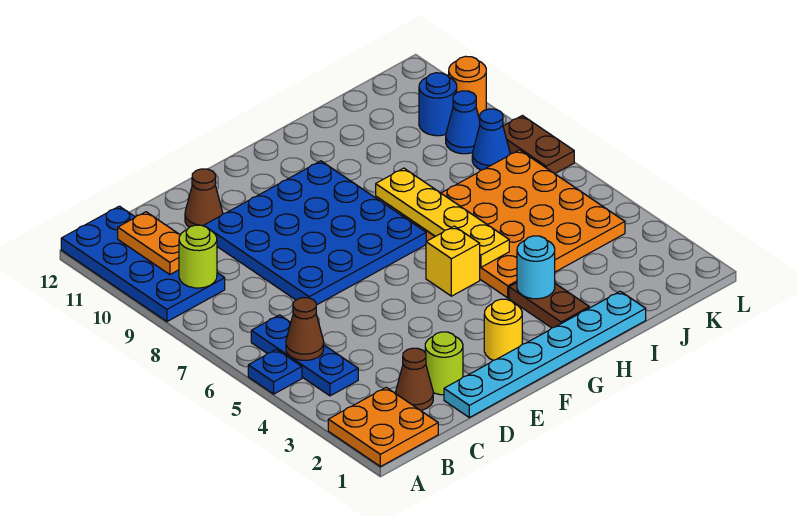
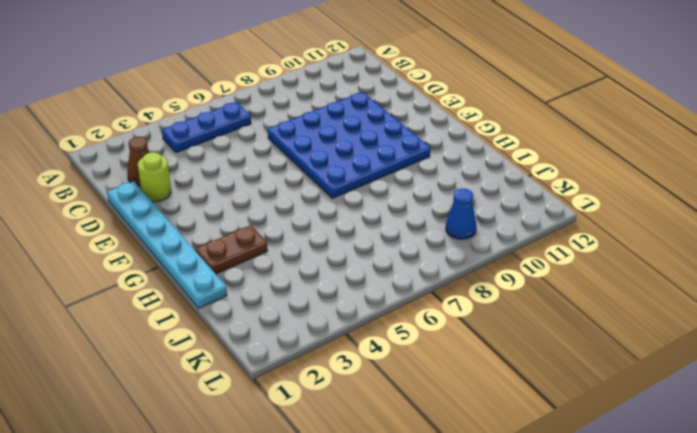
none -> orange plate A1:B2 level 1
none -> blue plate A5 level 1
none -> blue plate A9:B12 level 1

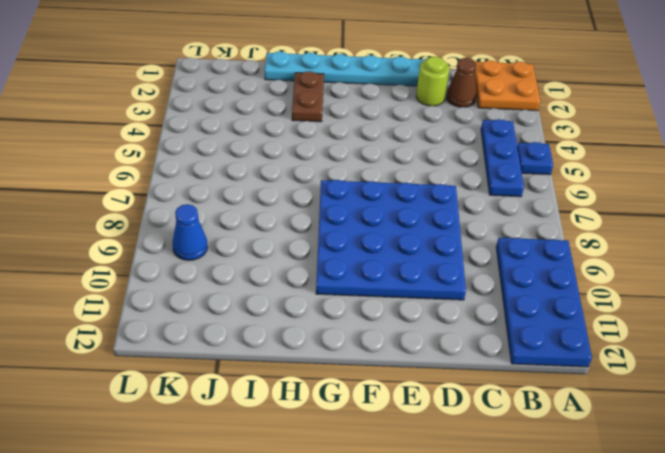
none -> brown cone D11 level 1
none -> yellow round brick F2 level 1
none -> yellow brick G5 level 1

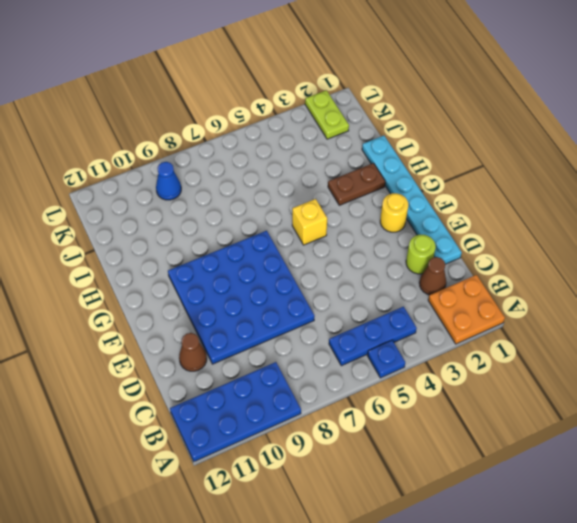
lime plate K2:L2 level 1 -> none
none -> orange plate H4:K7 level 1
none -> blue cone K8 level 1
none -> blue round brick K10 level 1

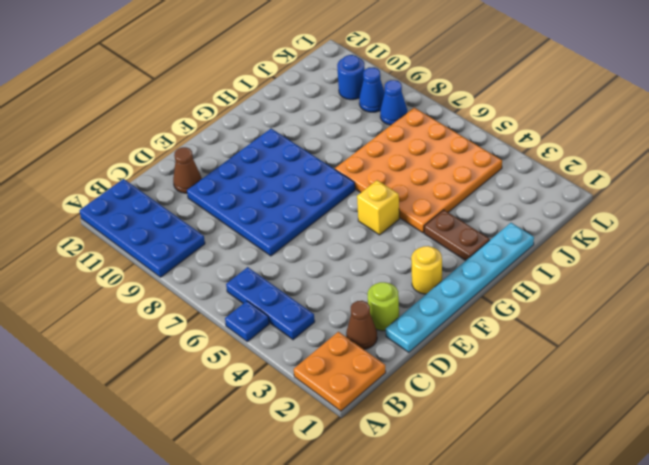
none -> brown plate L7:L8 level 1
none -> orange round brick L10 level 1
none -> brown cone B5 level 2

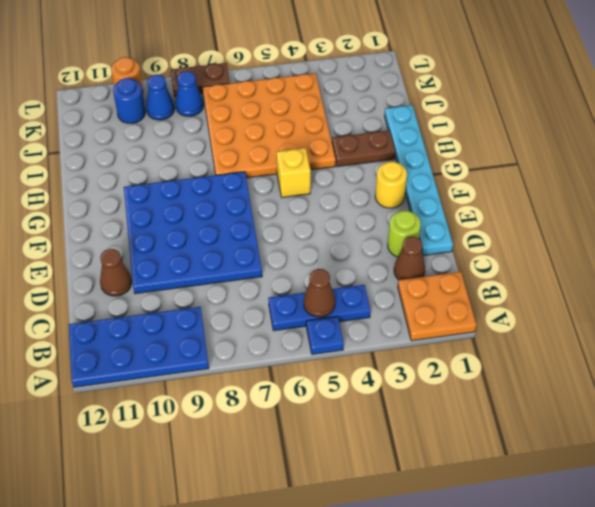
none -> lime round brick B9 level 2
none -> orange plate B10:B11 level 2
none -> cyan round brick H3 level 2

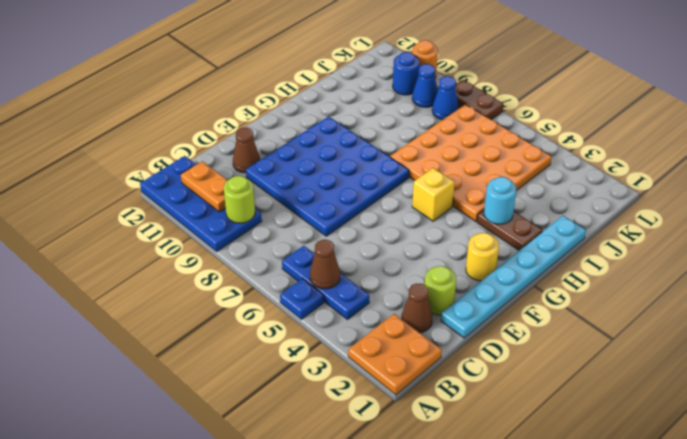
none -> yellow plate H5:H8 level 2

